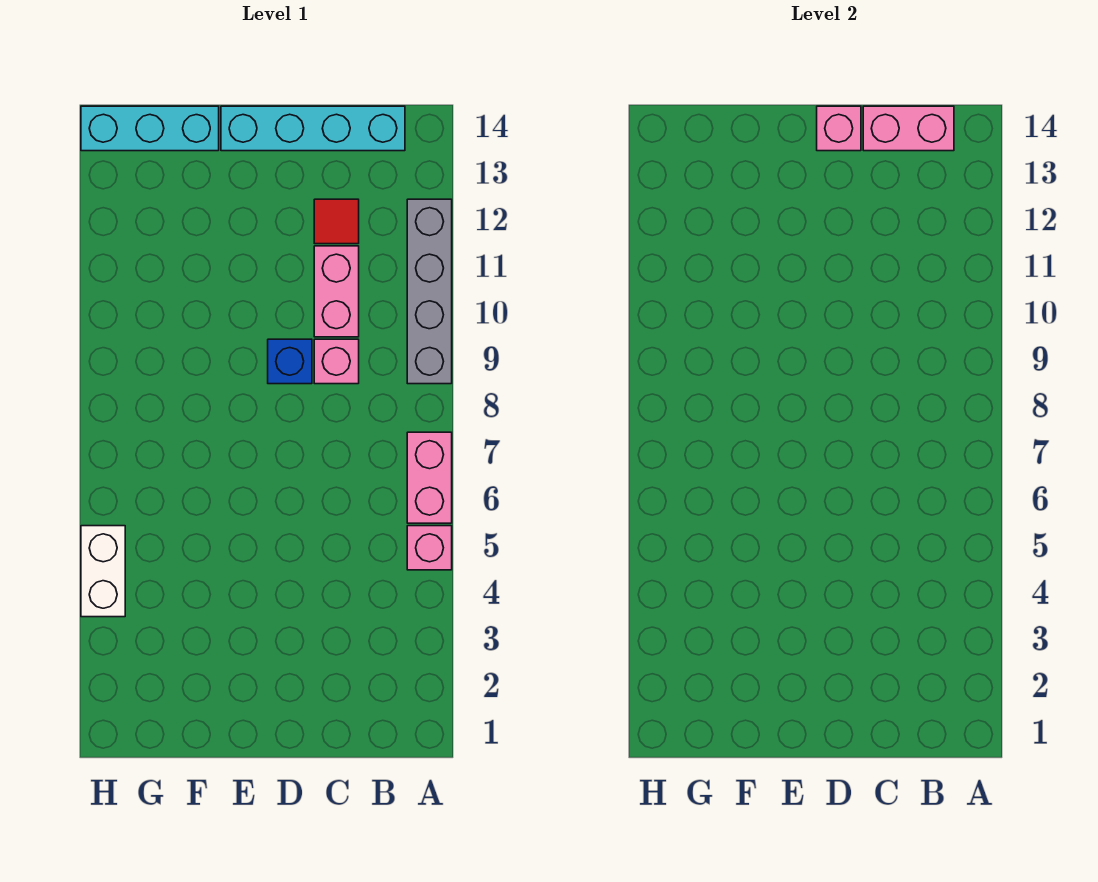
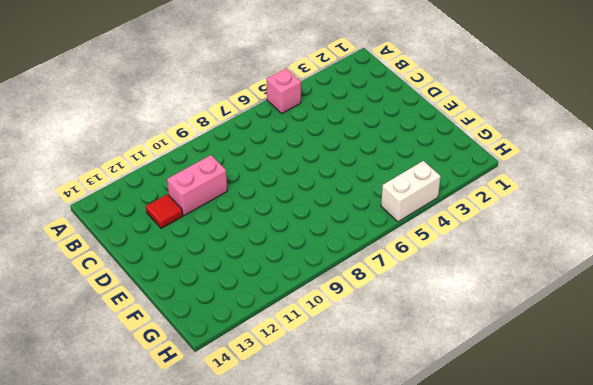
none -> pink brick A6:A7 level 1
none -> grey brick A9:A12 level 1
none -> cyan brick B14:E14 level 1

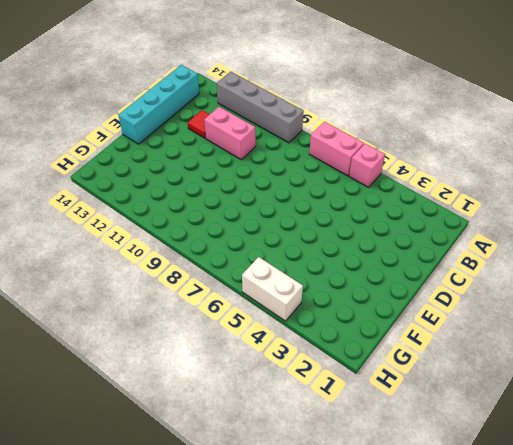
none -> pink brick C9 level 1
none -> blue brick D9 level 1
none -> cyan brick F14:H14 level 1

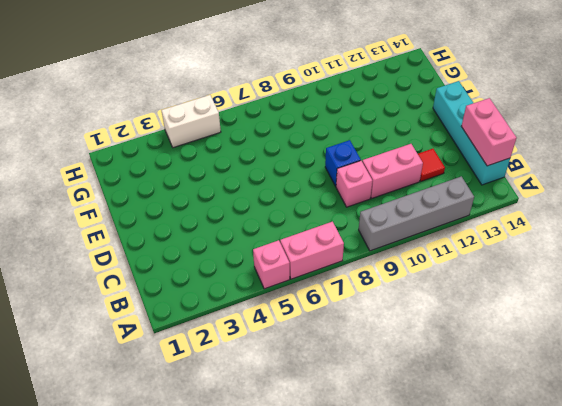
none -> cyan brick F14:H14 level 1
none -> pink brick D14 level 2

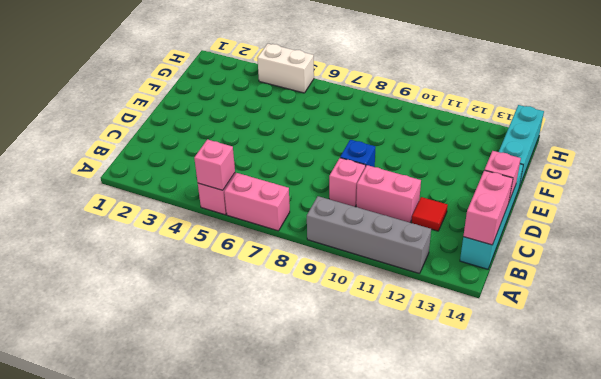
pink brick A5 level 2 -> none

